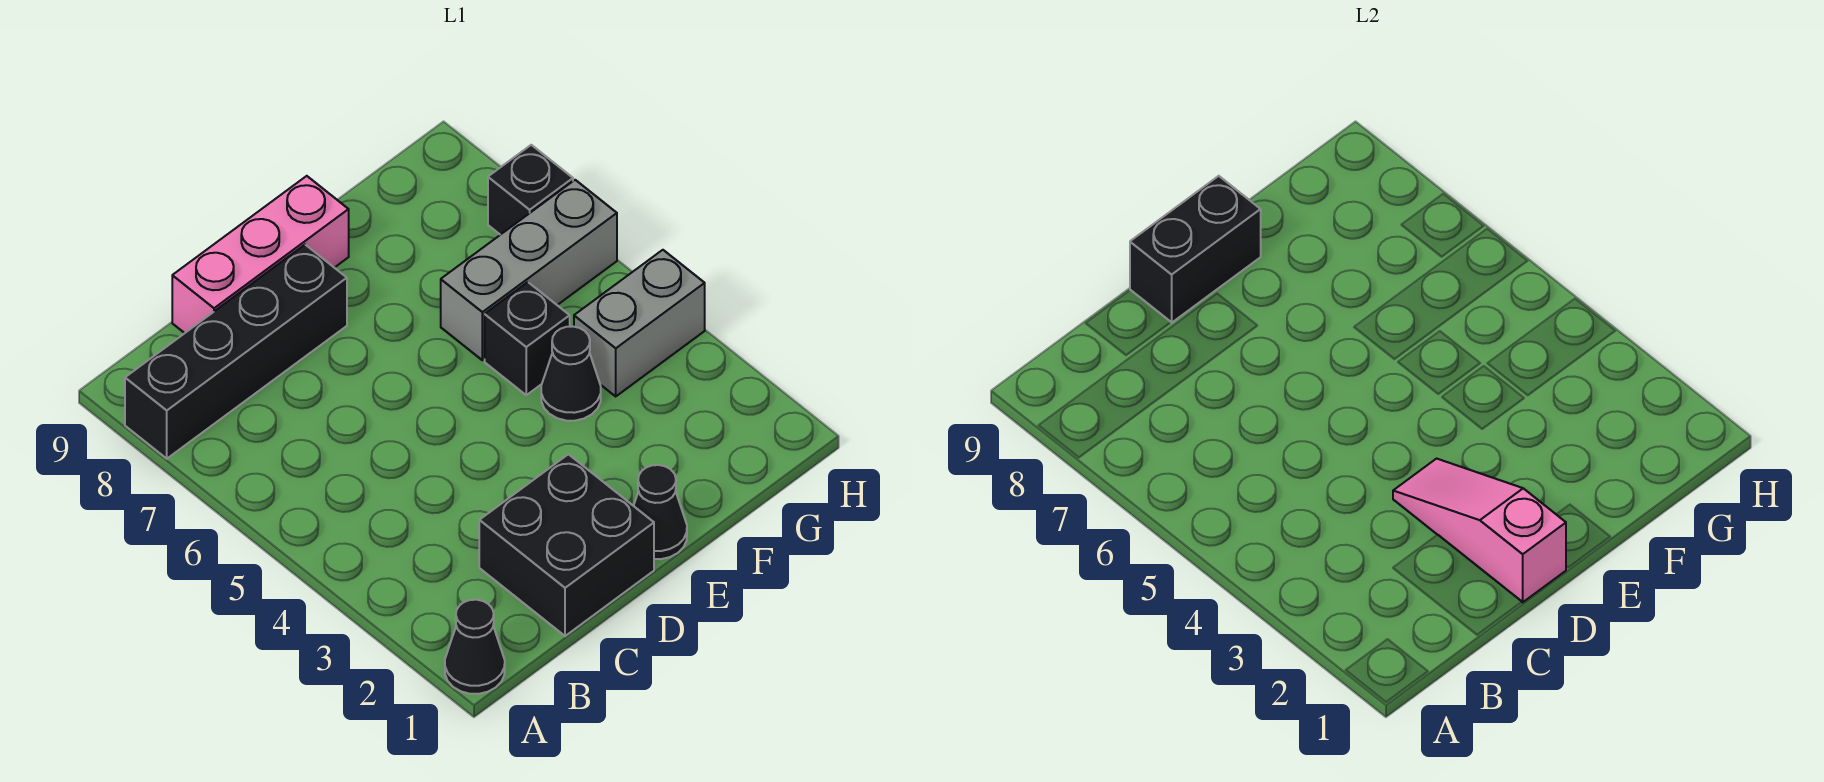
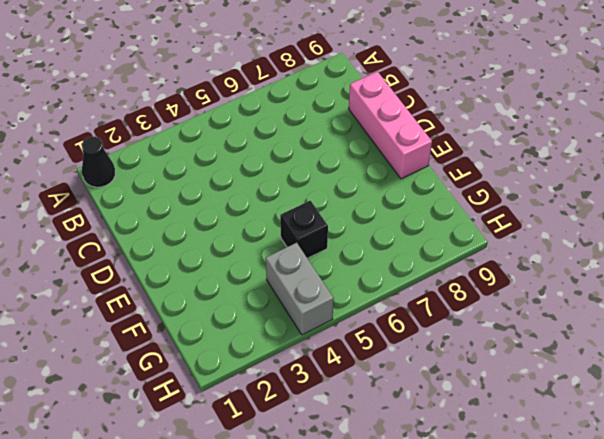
none -> black brick A8:D8 level 1
none -> black brick C1:D2 level 1
none -> black cone E1 level 1

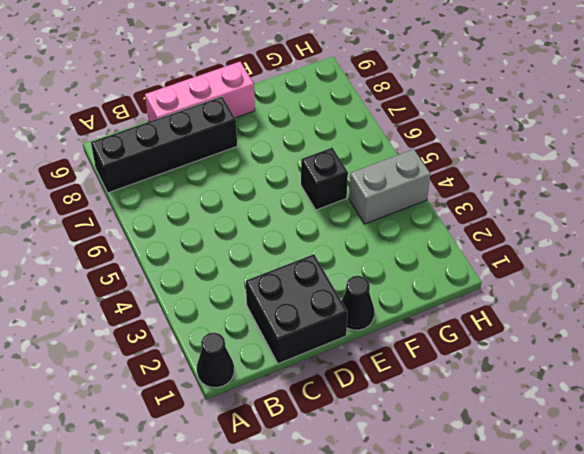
none -> black cone F4 level 1
none -> grey brick F6:H6 level 1
none -> black brick H7 level 1

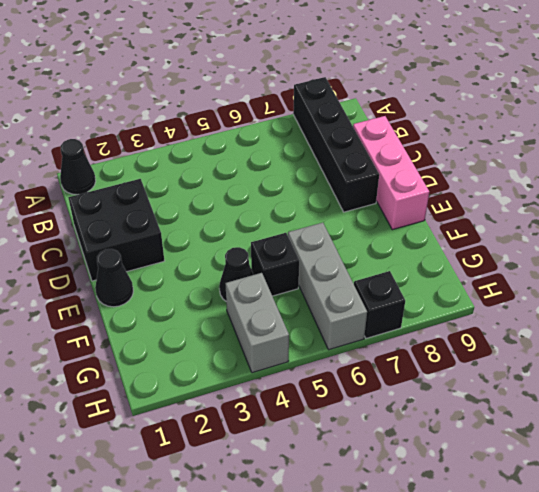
none -> pink slope D1:D3 level 2 top 1
none -> black brick D9:E9 level 2

